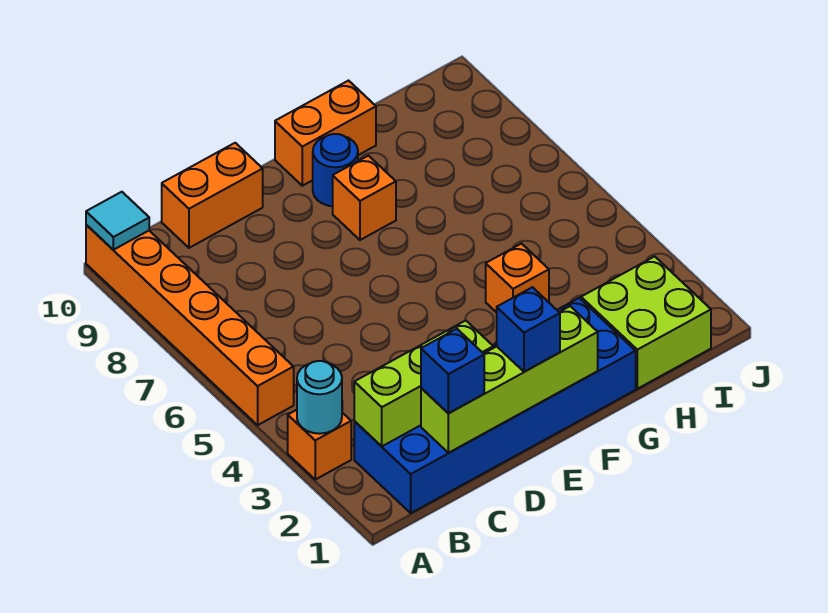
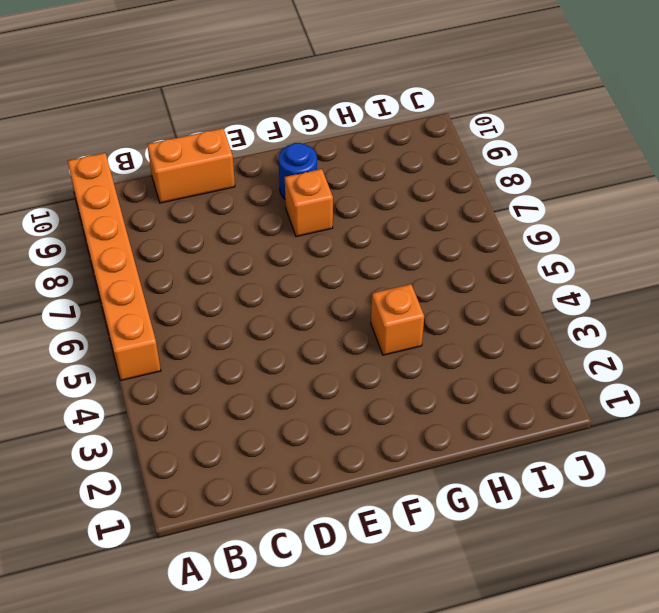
none -> orange brick A3 level 1
none -> blue brick B1:G2 level 1
none -> orange brick F10:G10 level 1

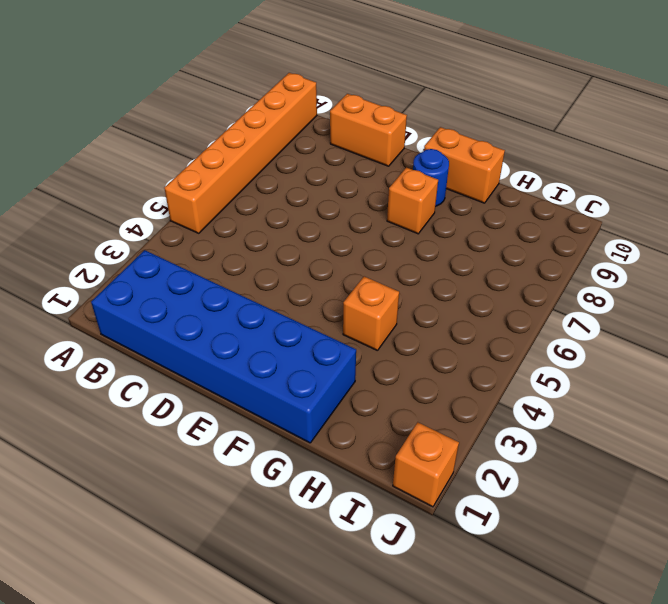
orange brick J1 level 1 -> orange brick A3 level 1
none -> lime brick H1:I2 level 1
none -> cyan round brick A3 level 2
none -> cyan tile A10 level 2

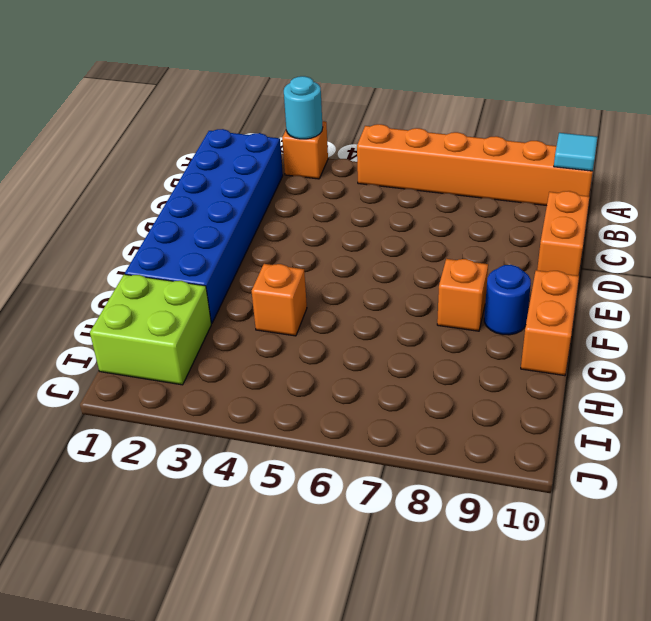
none -> lime brick B2:D2 level 2
none -> lime brick C1:F1 level 2
none -> blue brick C1 level 3

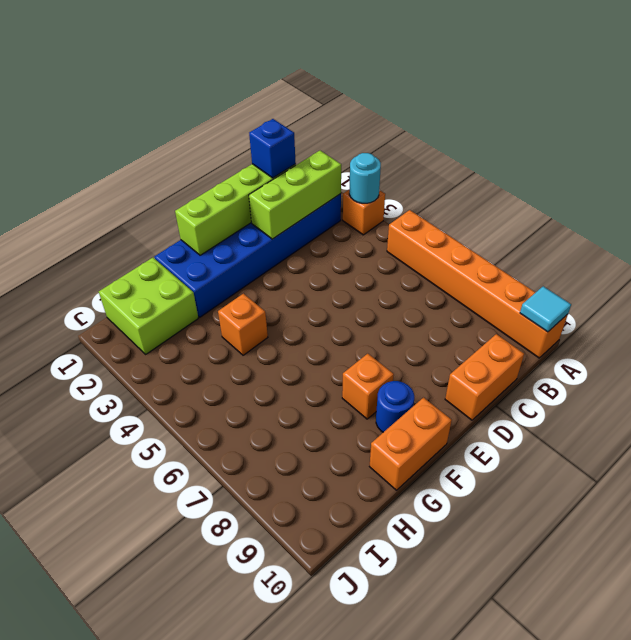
none -> blue brick E1 level 3

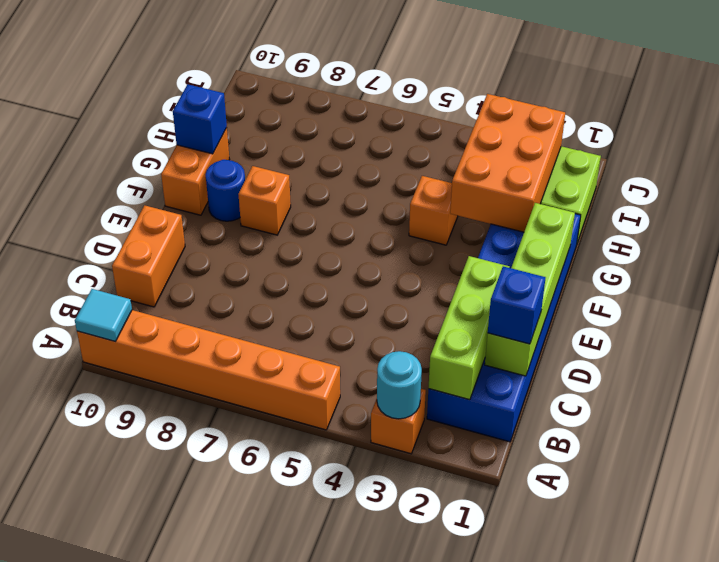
orange brick G2:I3 level 2 -> none
blue brick G10 level 2 -> blue brick E1 level 3

